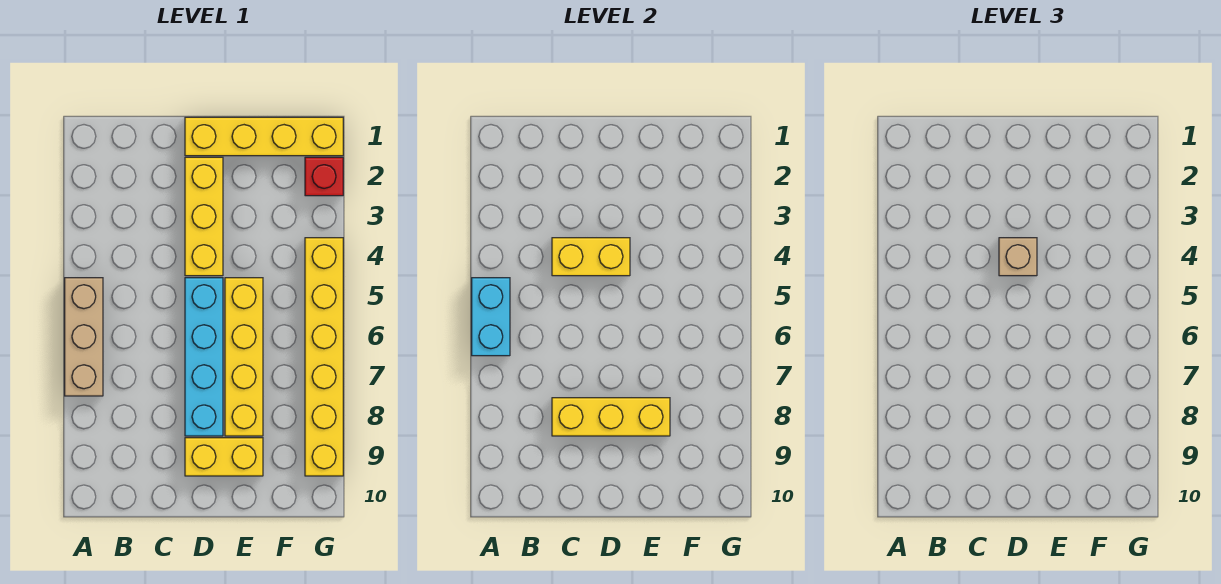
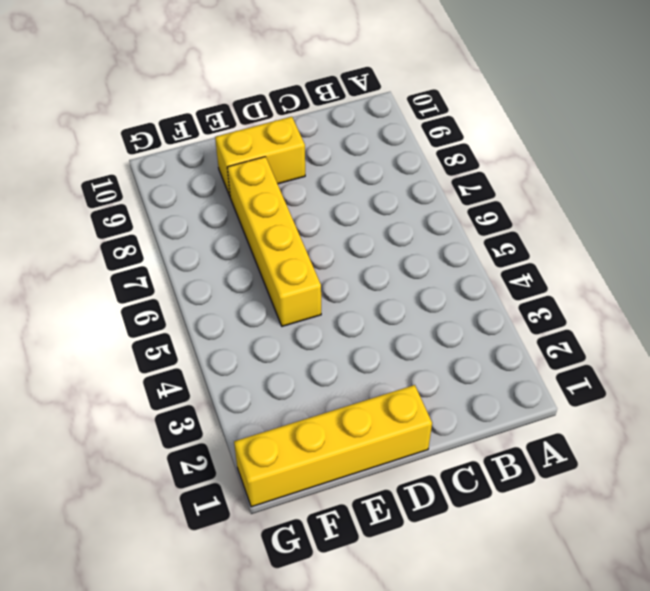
none -> tan brick A5:A7 level 1
none -> yellow brick D2:D4 level 1
none -> cyan brick D5:D8 level 1

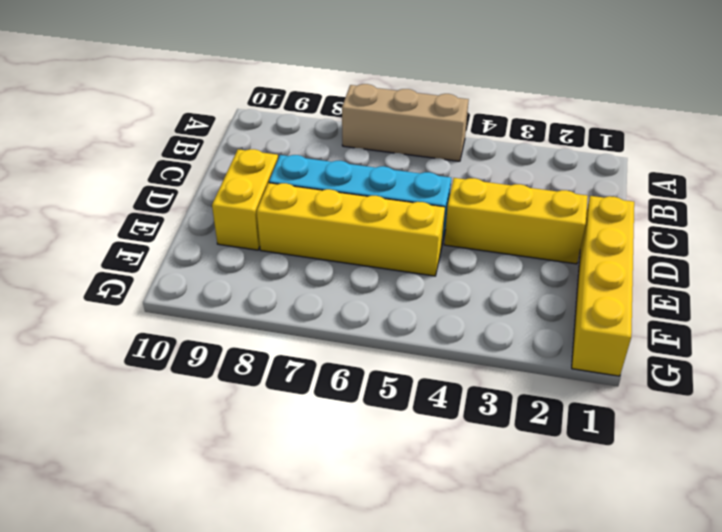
none -> red brick G2 level 1
none -> yellow brick G4:G9 level 1
none -> cyan brick A5:A6 level 2

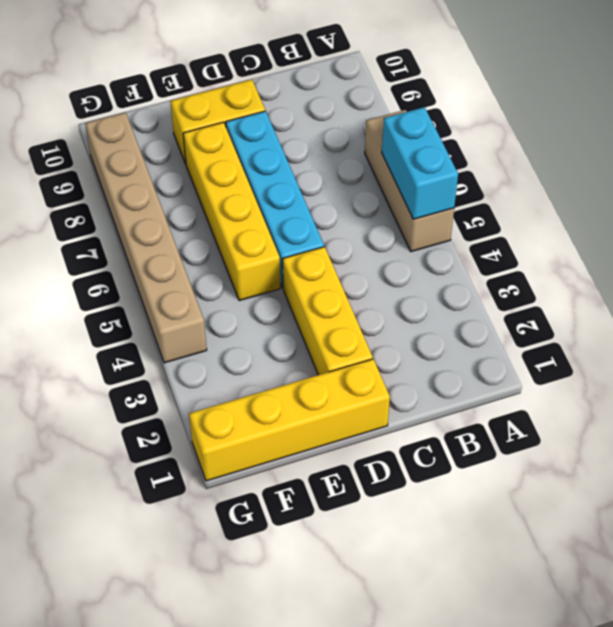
tan brick G4:G9 level 1 -> yellow brick G4:G9 level 1
none -> red brick G2 level 1
none -> yellow brick C4:D4 level 2
none -> yellow brick C8:E8 level 2

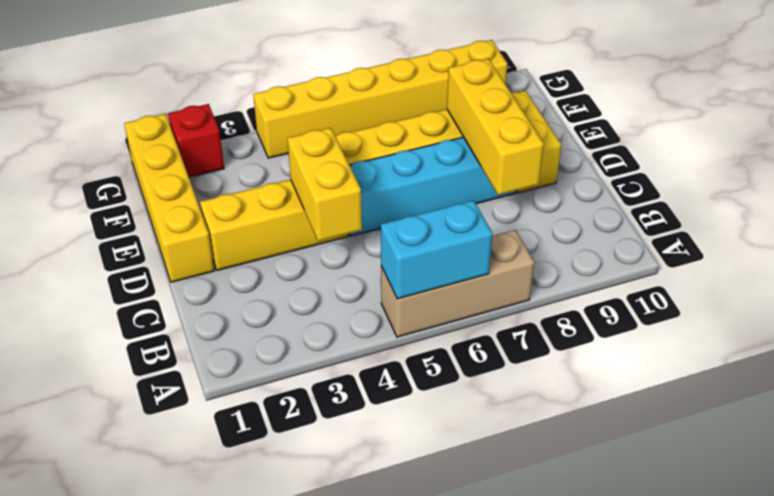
none -> tan brick D4 level 3

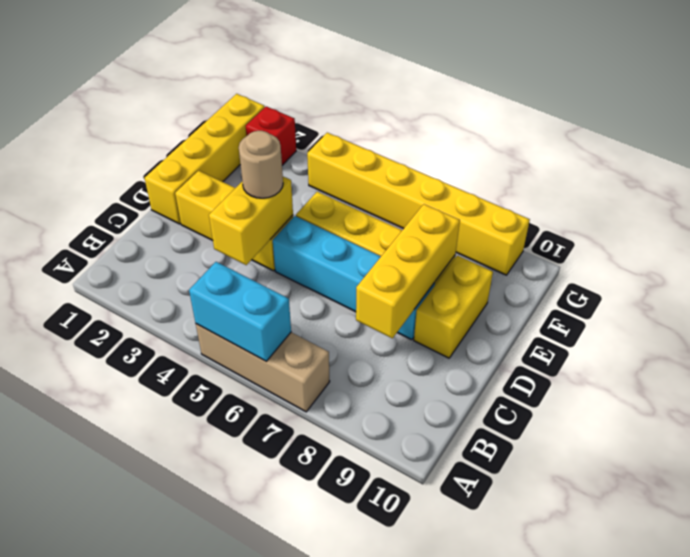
tan round brick D4 level 3 -> tan brick D4 level 3

